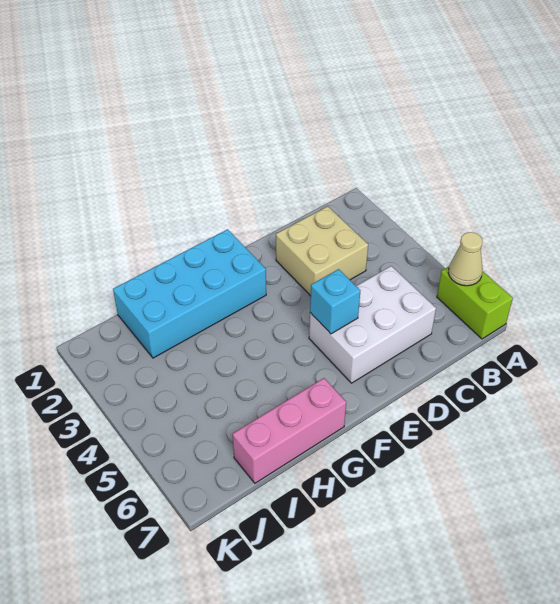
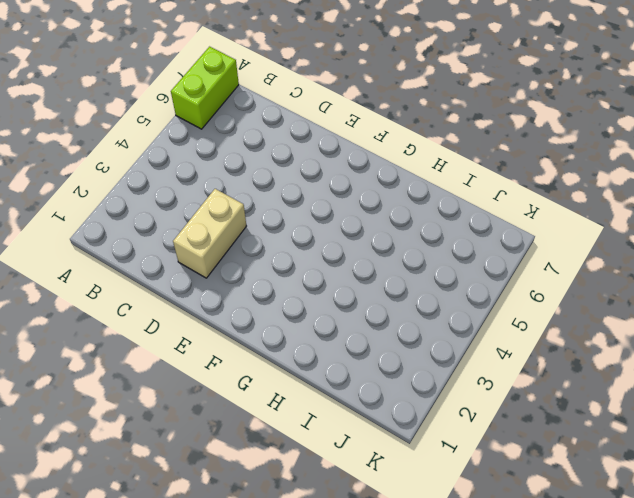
tan brick D2:D3 level 1 -> tan brick C2:D3 level 1
none -> white brick C5:E6 level 1
none -> cyan brick F1:I2 level 1

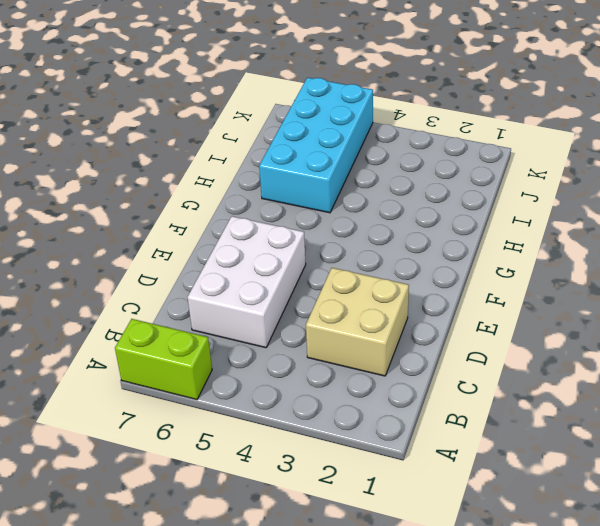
cyan brick H5:K6 level 1 -> cyan brick F1:I2 level 1
none -> pink brick G7:I7 level 1
none -> tan cone A6 level 2

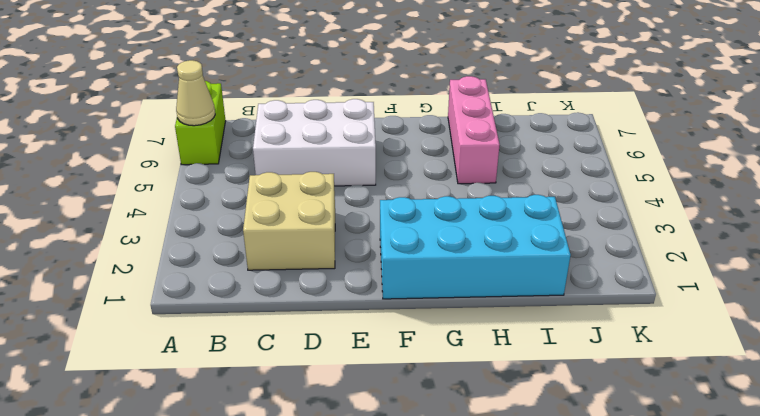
pink brick H5:H7 level 1 -> pink brick G7:I7 level 1
none -> cyan brick E5 level 2

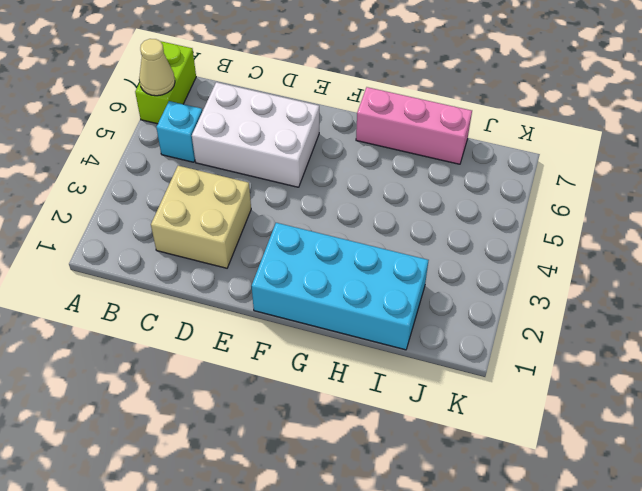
cyan brick B5 level 1 -> cyan brick E5 level 2

